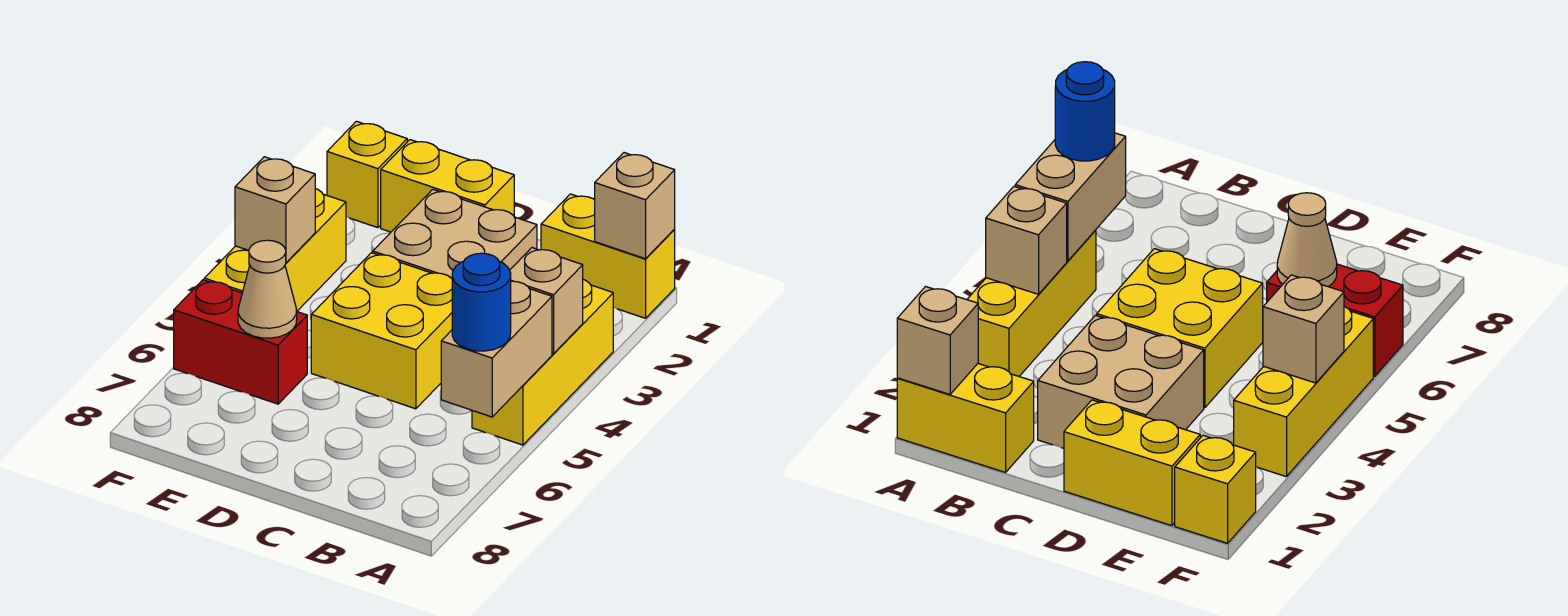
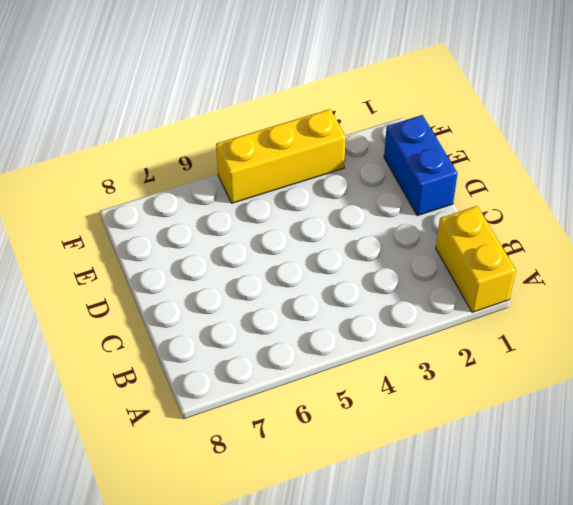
blue brick D1:E1 level 1 -> yellow brick D1:E1 level 1
none -> yellow brick A3:A5 level 1
none -> tan brick C2:D3 level 1
none -> yellow brick C4:D5 level 1

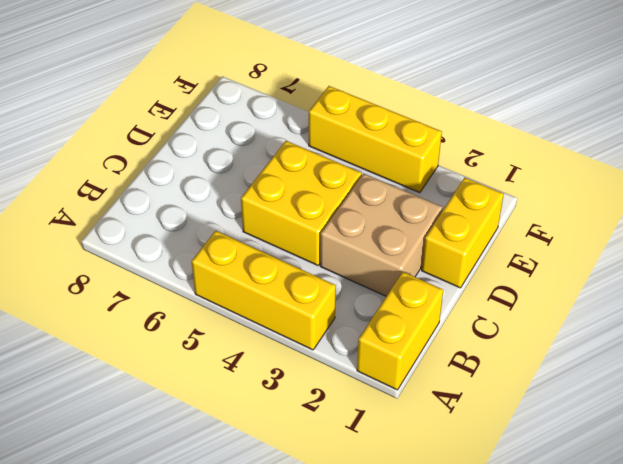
none -> red brick E6:F6 level 1
none -> yellow brick F1 level 1
none -> tan brick A1 level 2

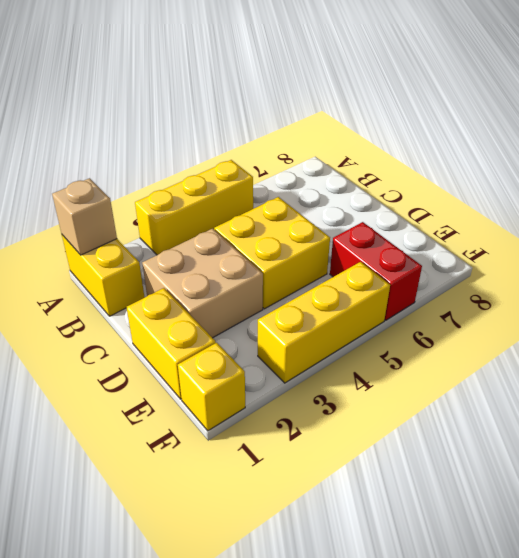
none -> tan brick A4 level 2
none -> tan brick A5:A6 level 2
none -> tan cone E6 level 2

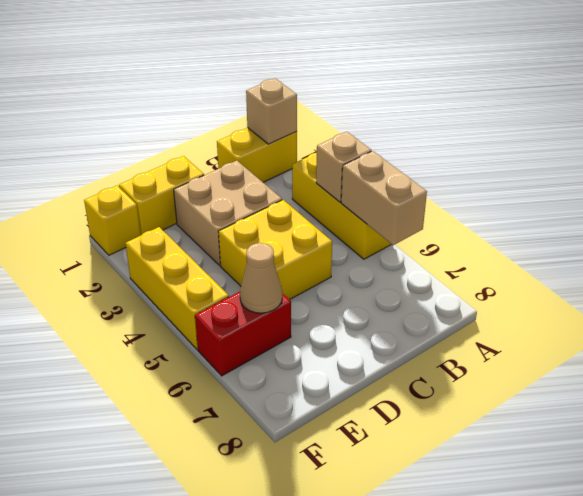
none -> tan brick F4 level 2
none -> blue round brick A6 level 3

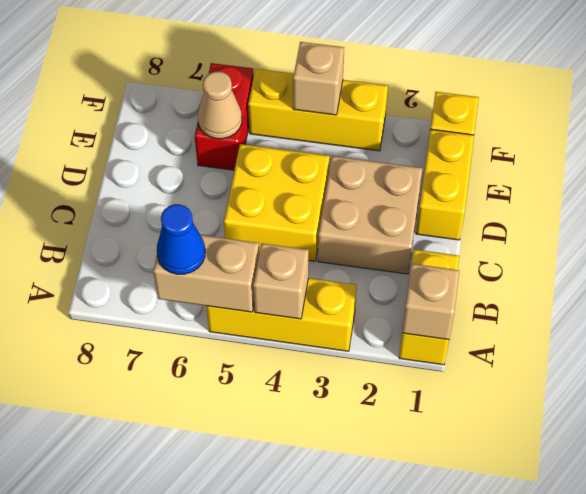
blue cone A6 level 3 -> blue round brick A6 level 3

